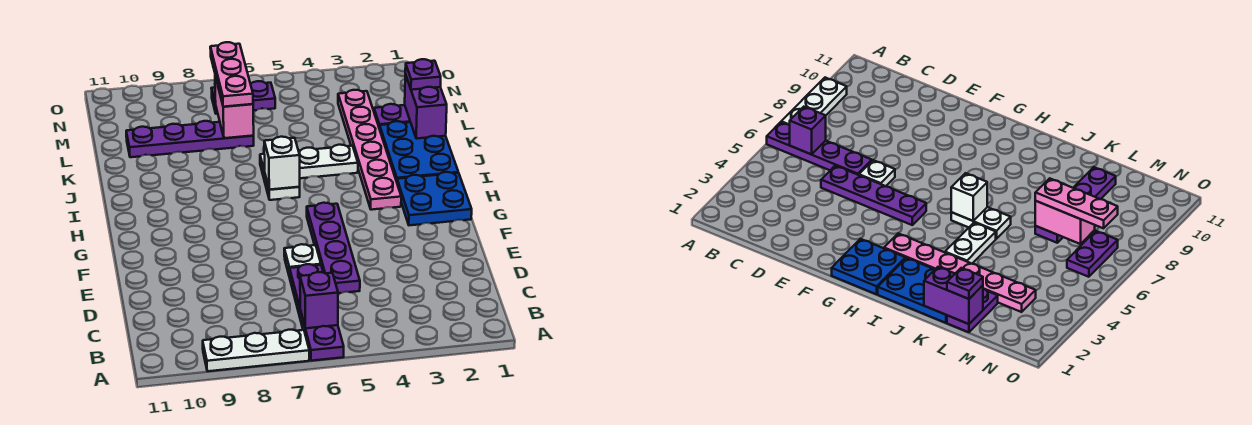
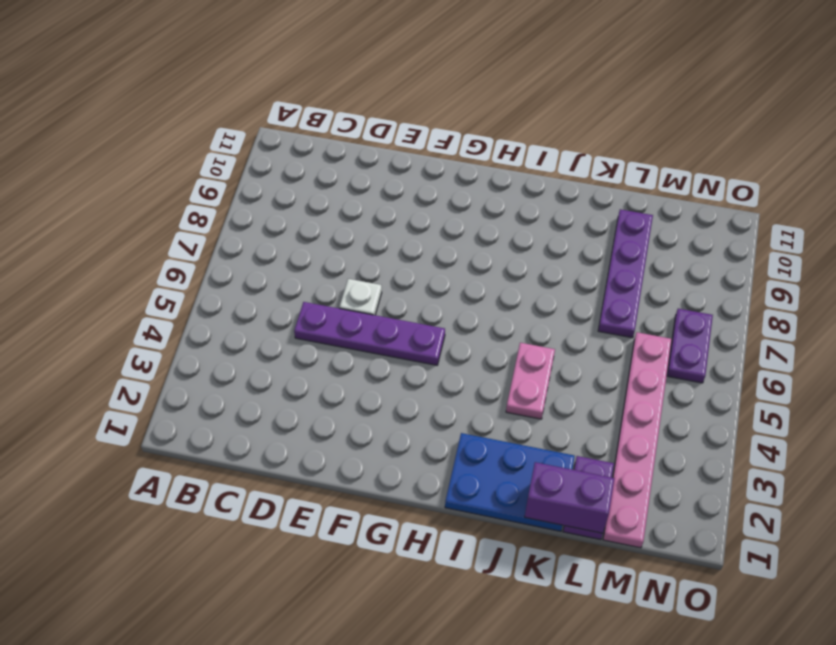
pink plate J4:J5 level 1 -> white plate J4:J5 level 1
pink plate M1:M6 level 1 -> pink plate H3:M3 level 1
none -> purple plate A6:D6 level 1
none -> white plate A7:A9 level 1
none -> blue plate G1:H2 level 1

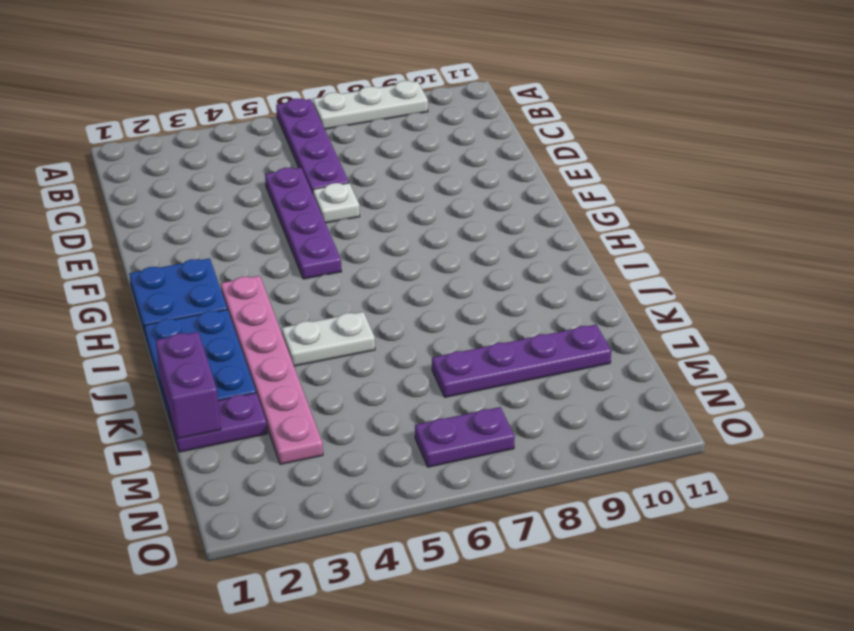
none -> white plate I6:J6 level 1
none -> purple brick B6 level 2
none -> white brick I6 level 2

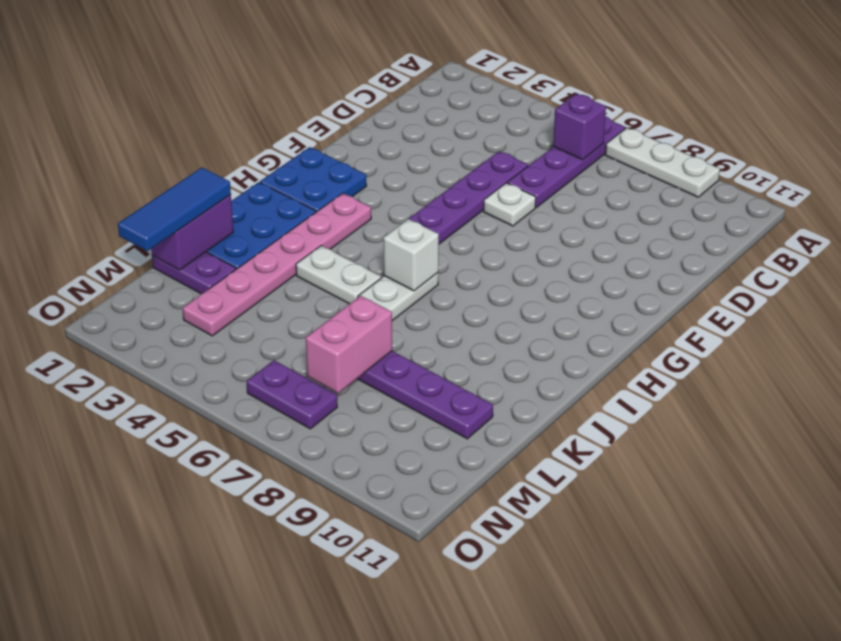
blue tile K1:M1 level 3 -> purple plate L1 level 3
none -> pink plate L7:N7 level 3

